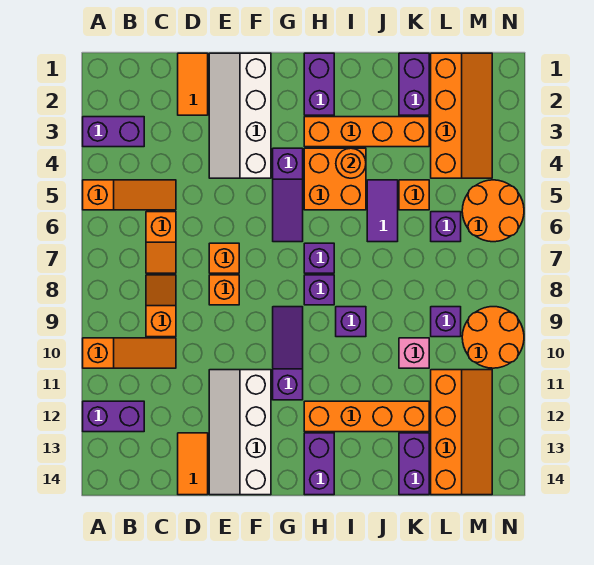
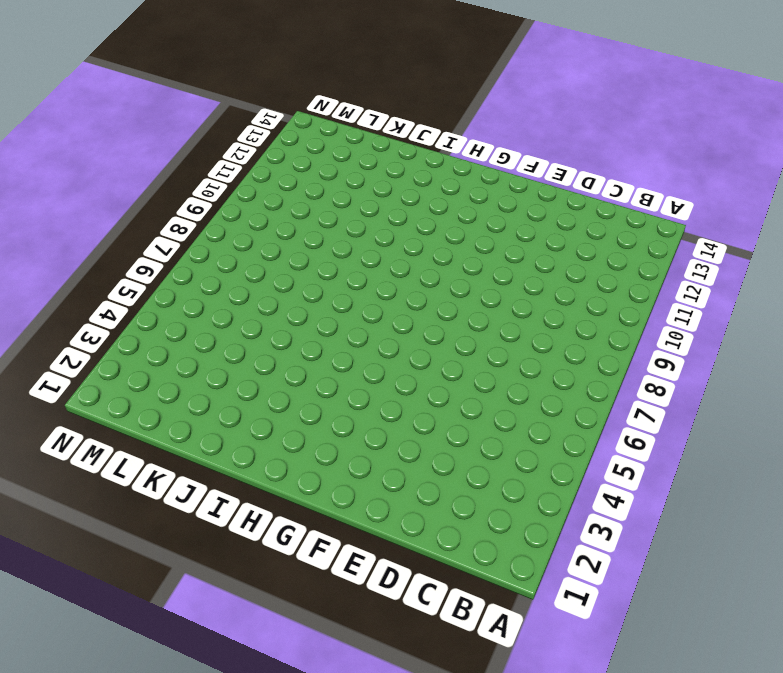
none -> purple brick A3:B3 level 1
none -> orange slope A5:C5 level 1 top A
none -> orange slope A10:C10 level 1 top A
none -> purple brick A12:B12 level 1

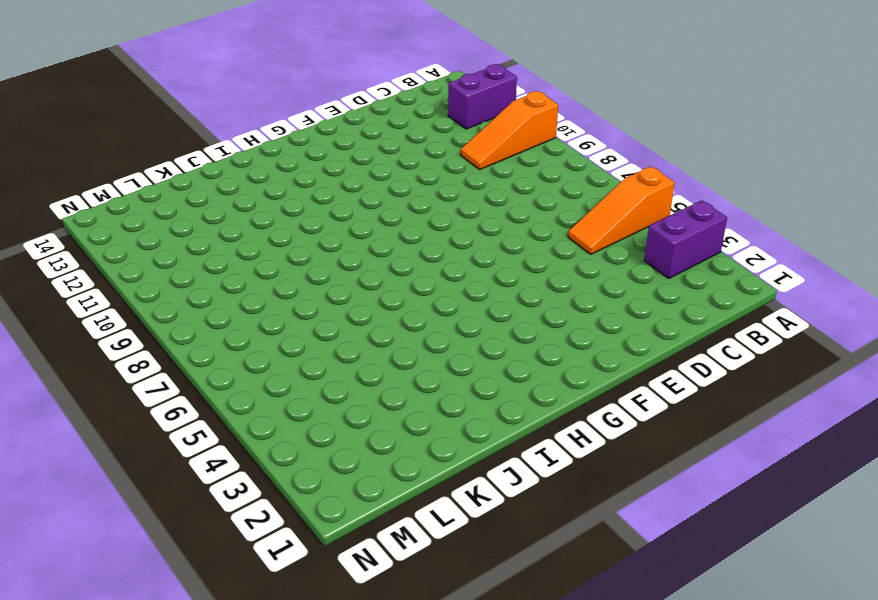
none -> orange slope C6:C7 level 1 top 6
none -> orange slope C8:C9 level 1 top 9
none -> orange tile D1:D2 level 1
none -> orange tile D13:D14 level 1

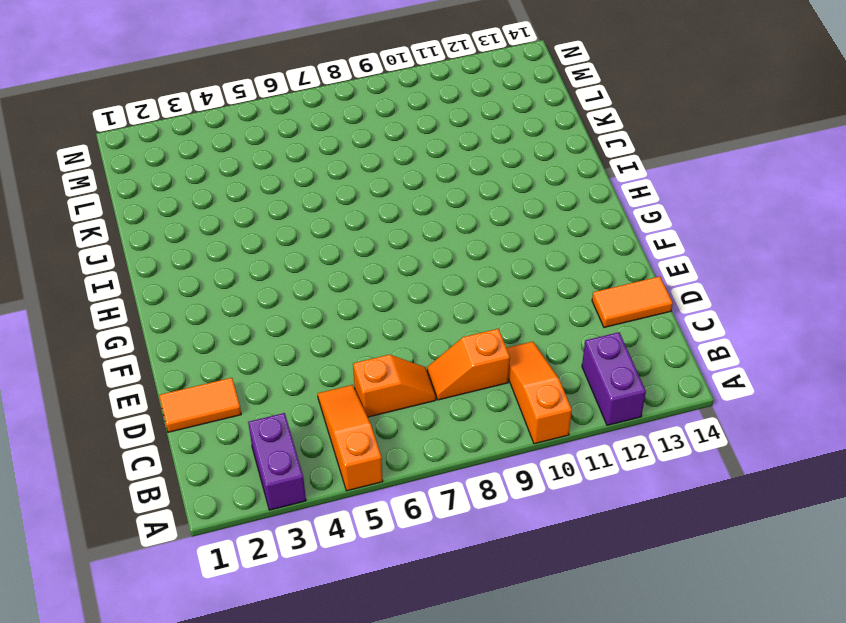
none -> white slope E1:F4 level 1 top F
none -> orange brick E7 level 1
none -> orange brick E8 level 1
none -> white slope E11:F14 level 1 top F

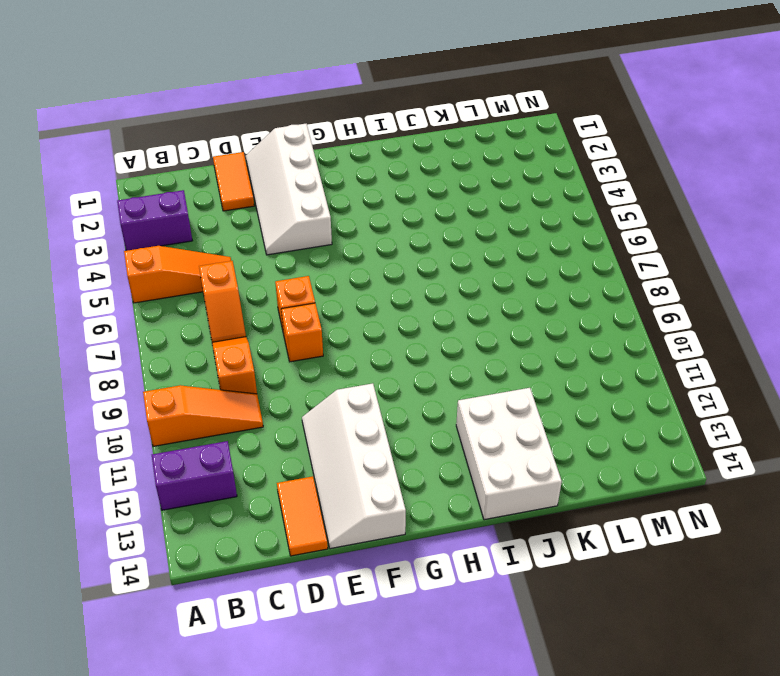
white brick I12:J14 level 1 -> orange brick H12:K12 level 1
none -> purple slope G4:G6 level 1 top 4
none -> purple slope G9:G11 level 1 top 11
none -> purple brick H1:H2 level 1
none -> orange brick H3:K3 level 1

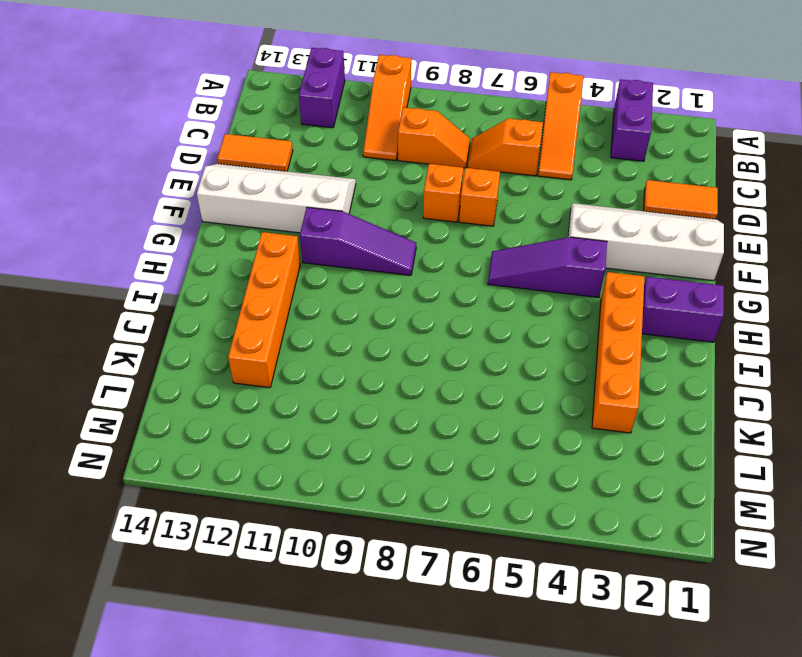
none -> orange brick H4:I5 level 1
none -> purple brick H7 level 1
none -> purple brick H8 level 1
none -> purple brick H13:H14 level 1

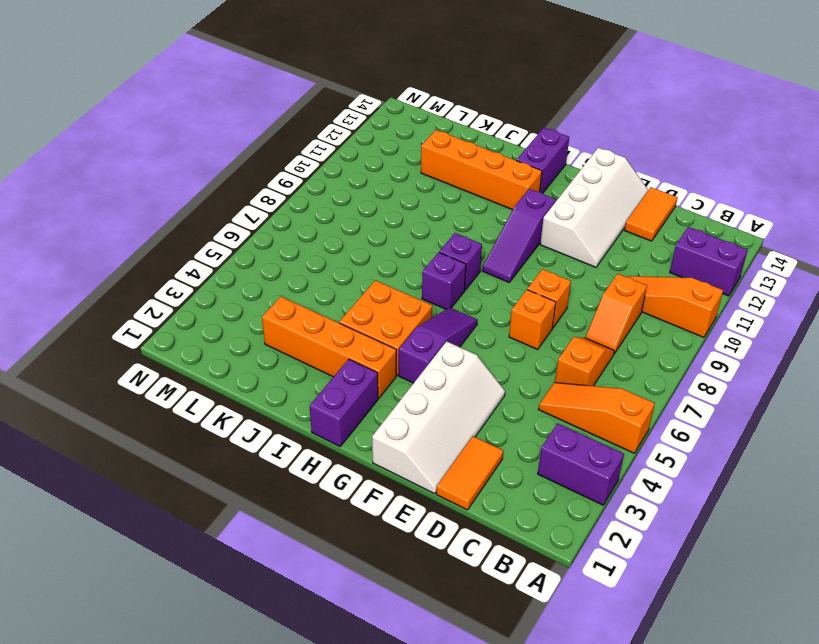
none -> purple brick I9 level 1
none -> purple tile J5:J6 level 1
none -> purple brick K1:K2 level 1
none -> orange brick K5 level 1

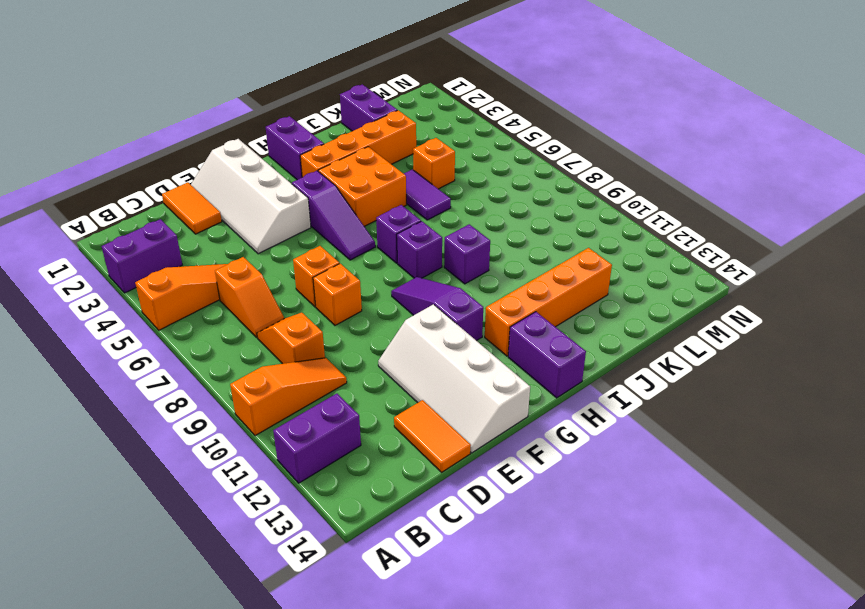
none -> pink brick K10 level 1
none -> purple brick K13:K14 level 1
none -> orange slope L1:M4 level 1 top L
none -> purple brick L6 level 1

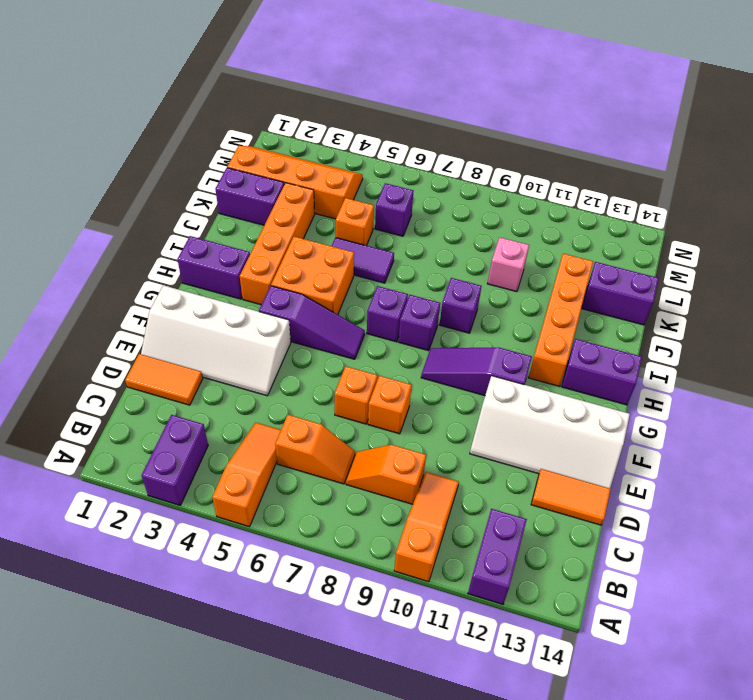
none -> purple brick L9 level 1
none -> orange slope L11:M14 level 1 top L
none -> orange round brick M5:N6 level 1
none -> orange round brick M9:N10 level 1

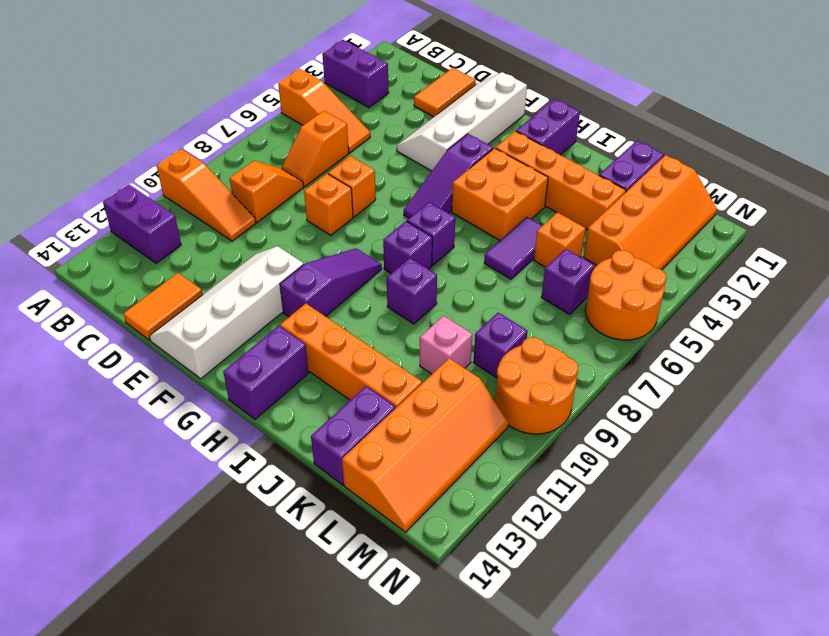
none -> orange round brick I4 level 2

